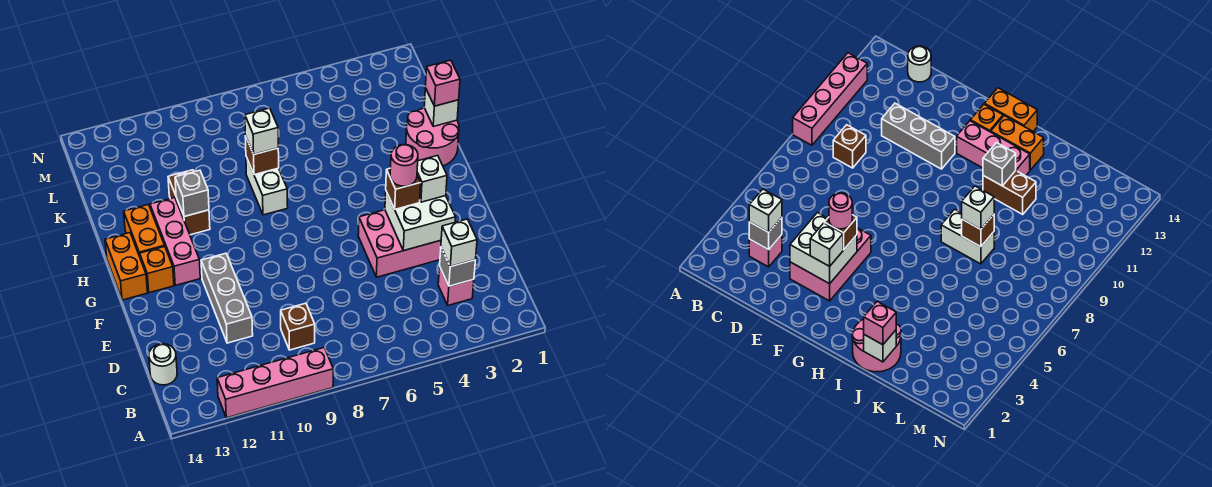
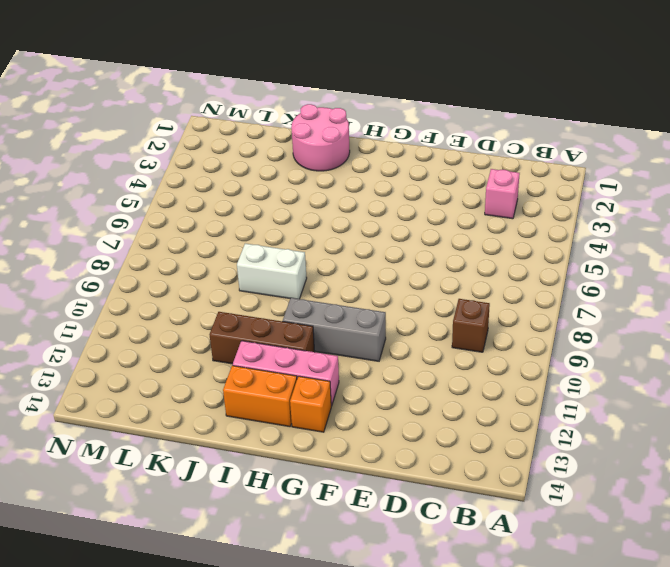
grey brick F10:H10 level 1 -> grey brick D11:F11 level 1
brown brick H11:J11 level 1 -> brown brick I11:J11 level 1
none -> pink brick A9:A12 level 1
none -> white round brick C14 level 1
none -> pink brick E3:F5 level 1

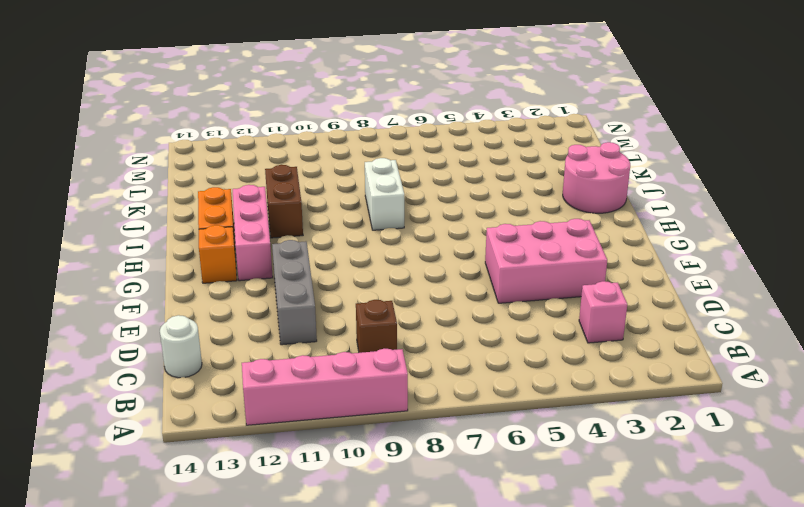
none -> orange brick G14:H14 level 1
none -> grey brick C3 level 2
none -> white brick E3:F4 level 2

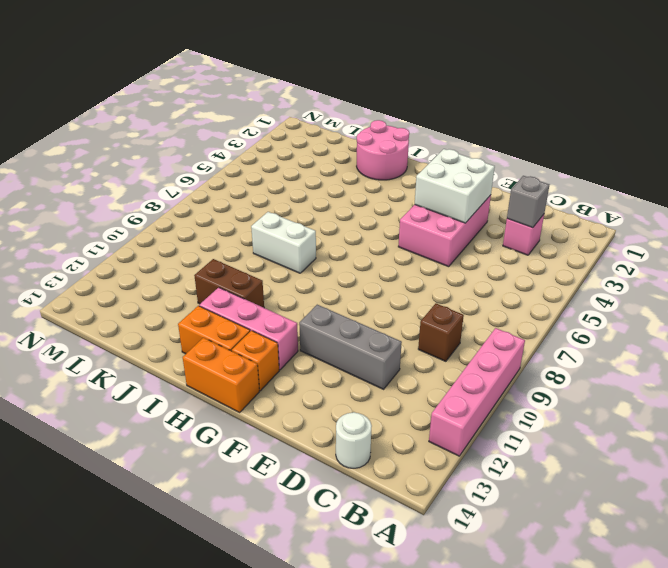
none -> grey brick I11 level 2
none -> white brick J1 level 2
none -> brown brick J8 level 2

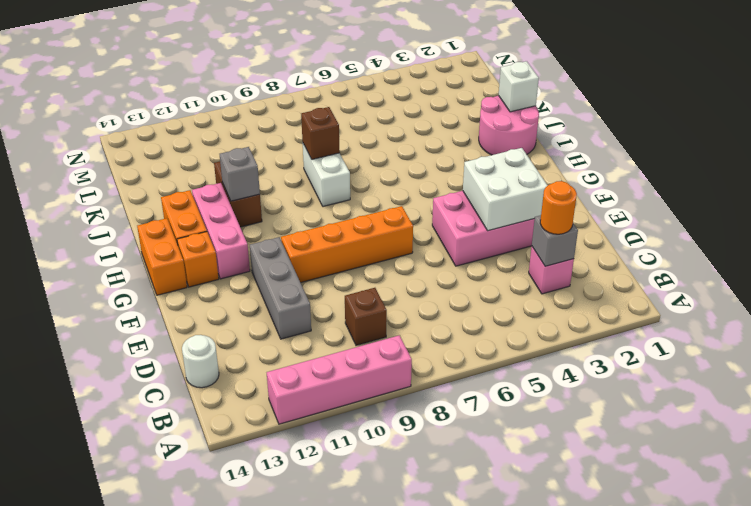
orange round brick C3 level 3 -> white brick C3 level 3
orange brick F7:F10 level 1 -> none
none -> white brick F3 level 3
none -> brown brick F4 level 3
none -> pink brick J1 level 3

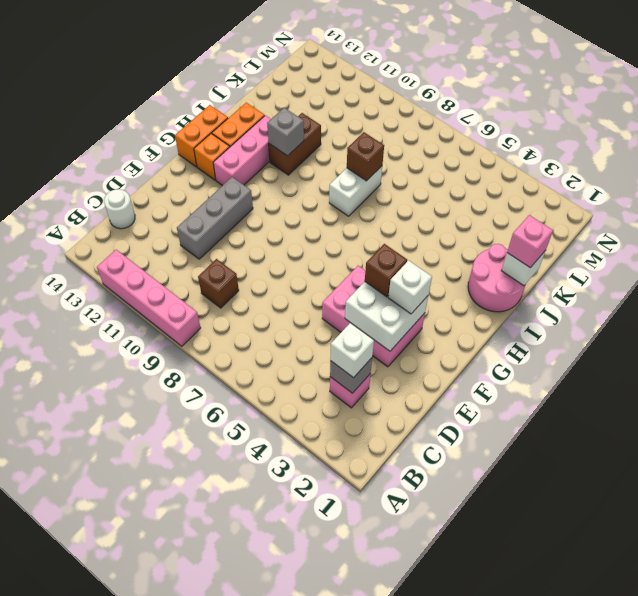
none -> white brick J8 level 3
none -> pink round brick F4 level 4

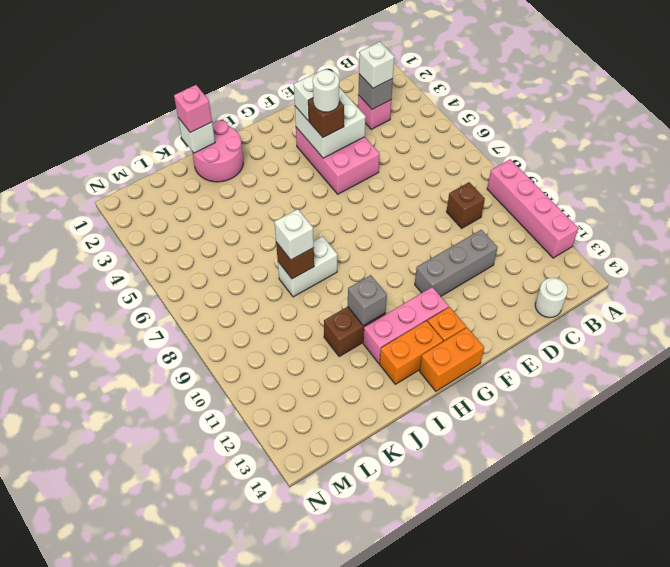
white round brick F4 level 4 -> pink round brick F4 level 4

